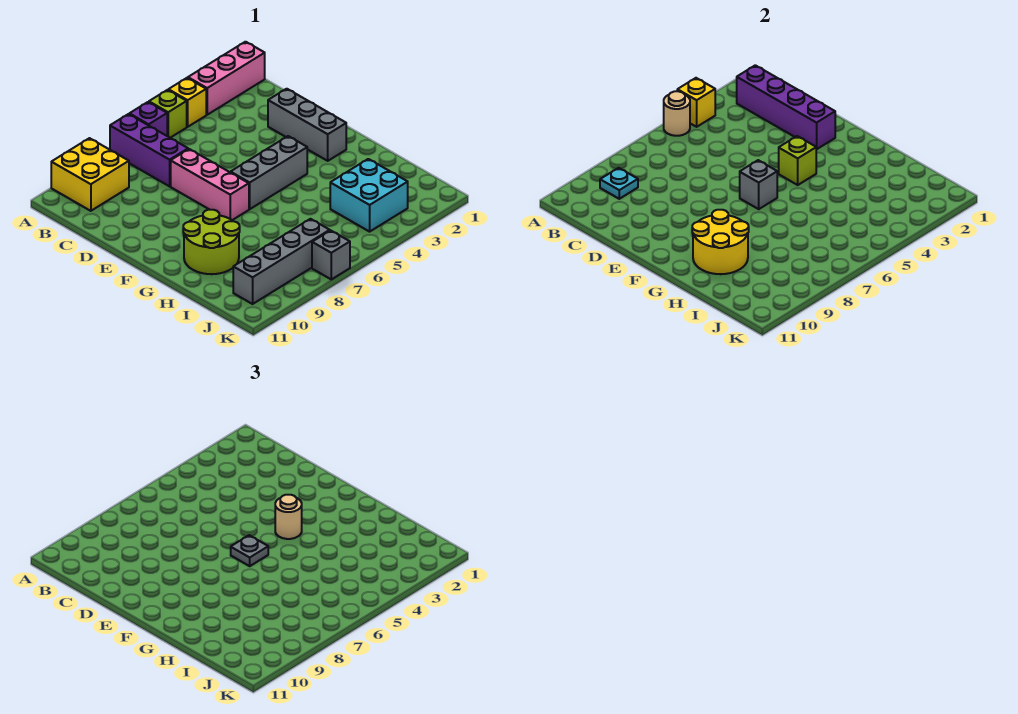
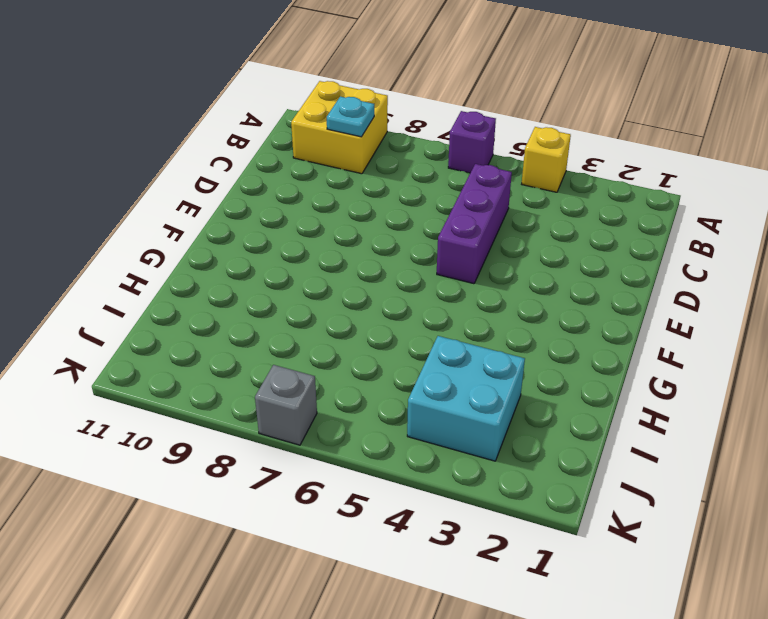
purple brick C5:E5 level 1 -> purple brick A7:C7 level 1
none -> pink brick A1:A3 level 1
none -> lime brick A5 level 1
none -> grey brick D2:F2 level 1

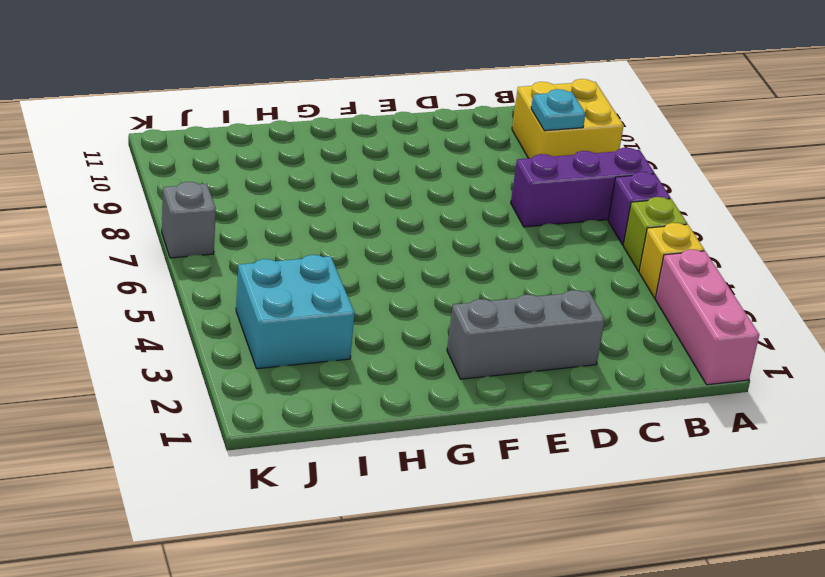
none -> pink brick D7:F7 level 1
none -> grey brick F4:F6 level 1
none -> lime round brick G9:H10 level 1

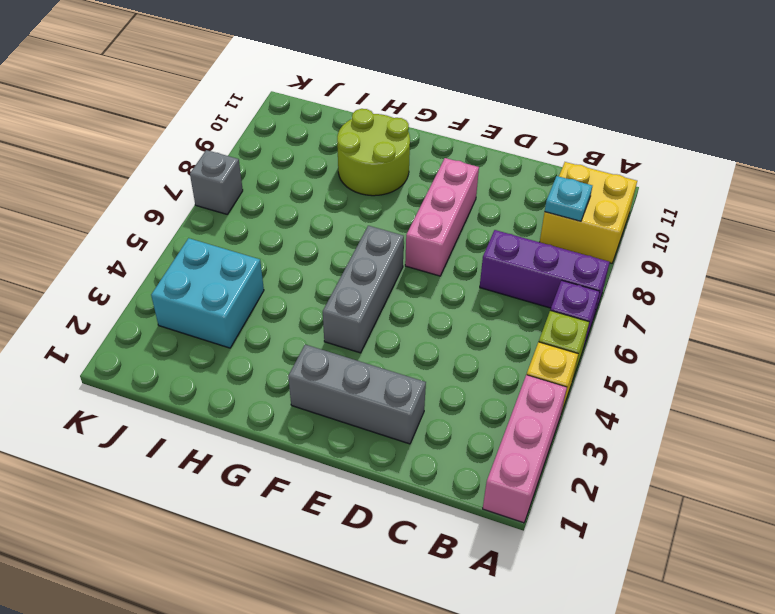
pink brick E7:E9 level 1 -> pink brick D7:F7 level 1
none -> grey brick J7:J10 level 1
none -> yellow brick A4 level 2
none -> tan round brick A5 level 2

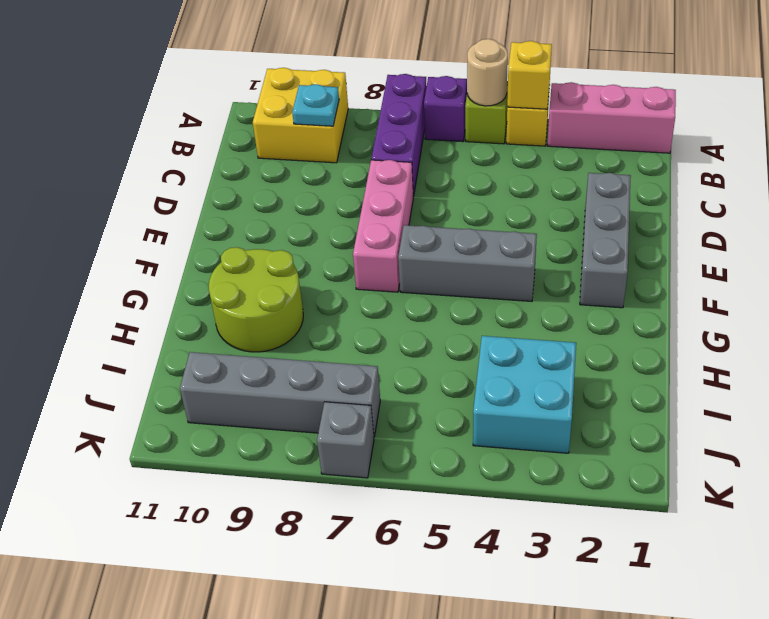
none -> purple brick B2:E2 level 2
none -> lime brick F4 level 2
none -> grey brick F6 level 2

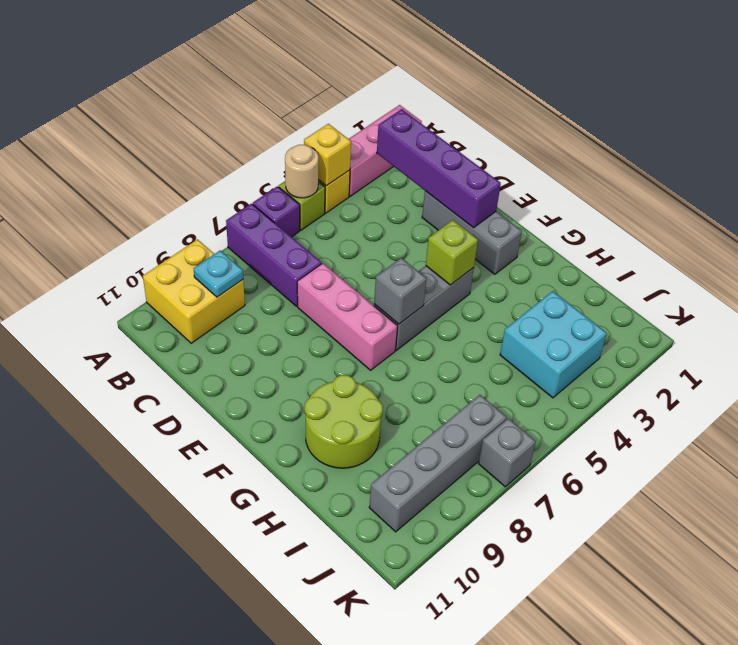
none -> yellow round brick G9:H10 level 2
none -> tan round brick F4 level 3
none -> grey plate F6 level 3

